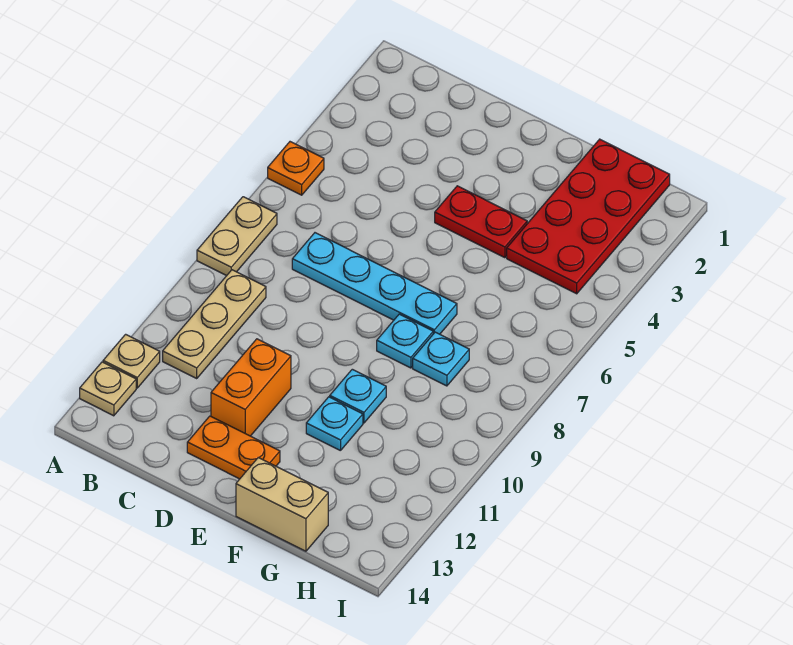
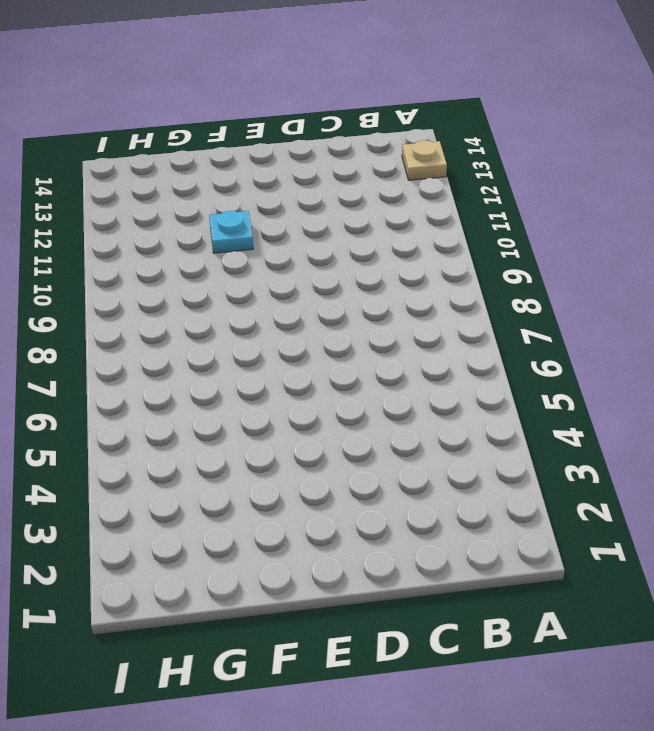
none -> orange plate A5 level 1
none -> tan plate A7:A8 level 1
none -> tan plate A12 level 1

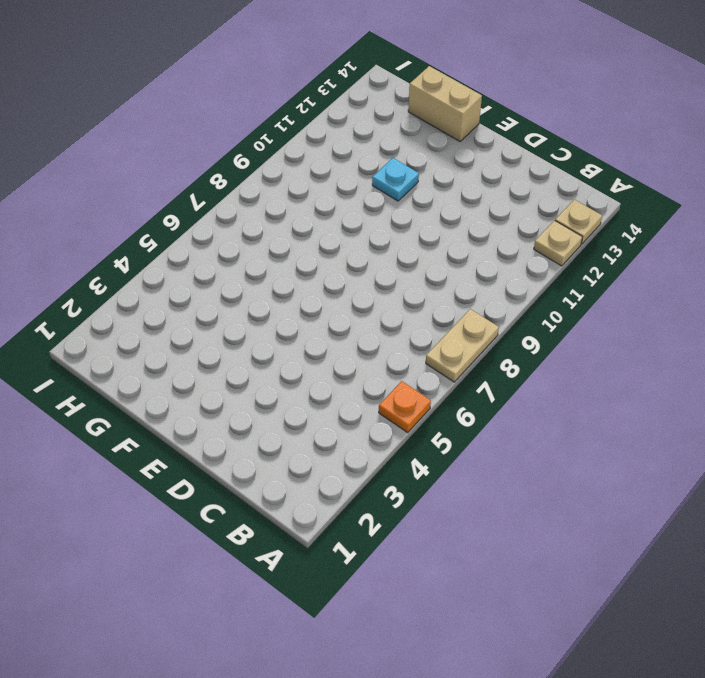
none -> tan plate B9:B11 level 1
none -> cyan plate C7:F7 level 1
none -> orange brick D11:D12 level 1

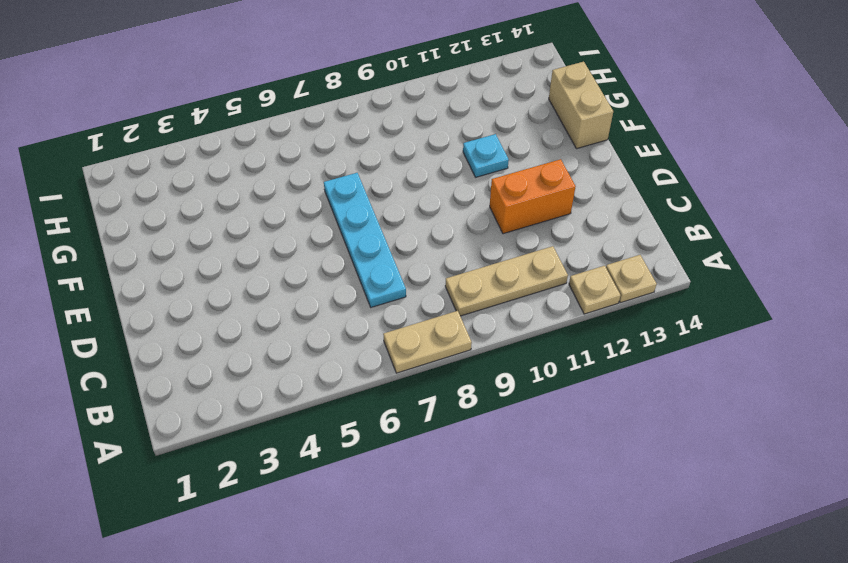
none -> orange plate A5 level 1
none -> orange plate D13:E13 level 1
none -> red plate E4:F4 level 1

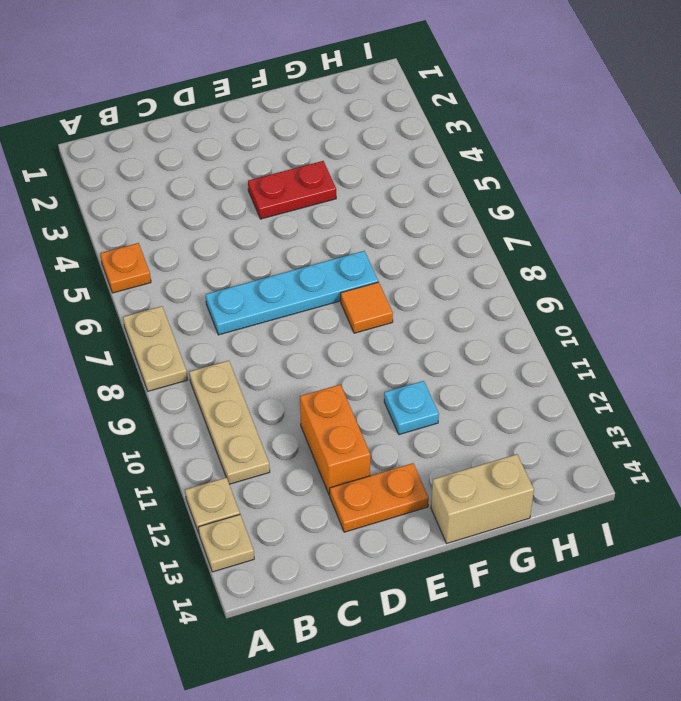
orange tile F8 level 1 -> cyan plate F8 level 1
none -> cyan plate F10 level 1
none -> red plate G1:H4 level 1
none -> cyan plate G8 level 1

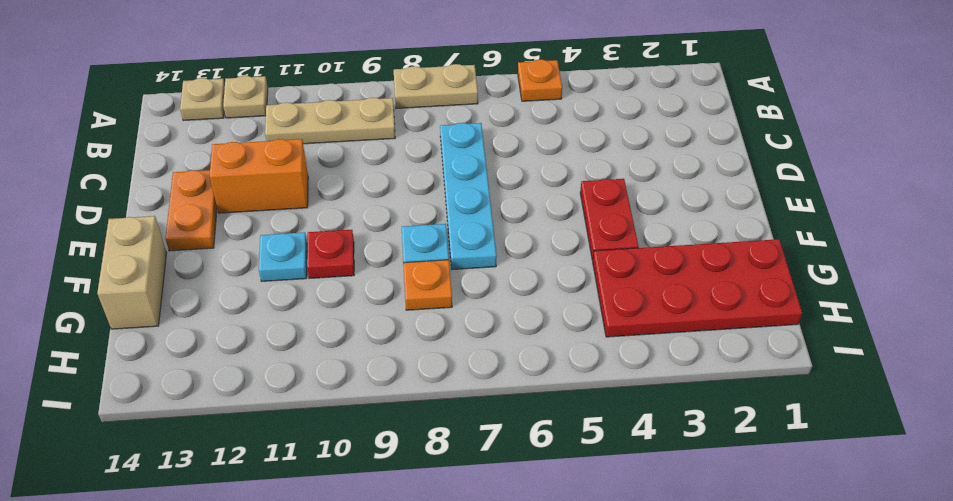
red plate F10 level 1 -> cyan plate F10 level 1
orange plate G8 level 1 -> cyan plate G8 level 1

